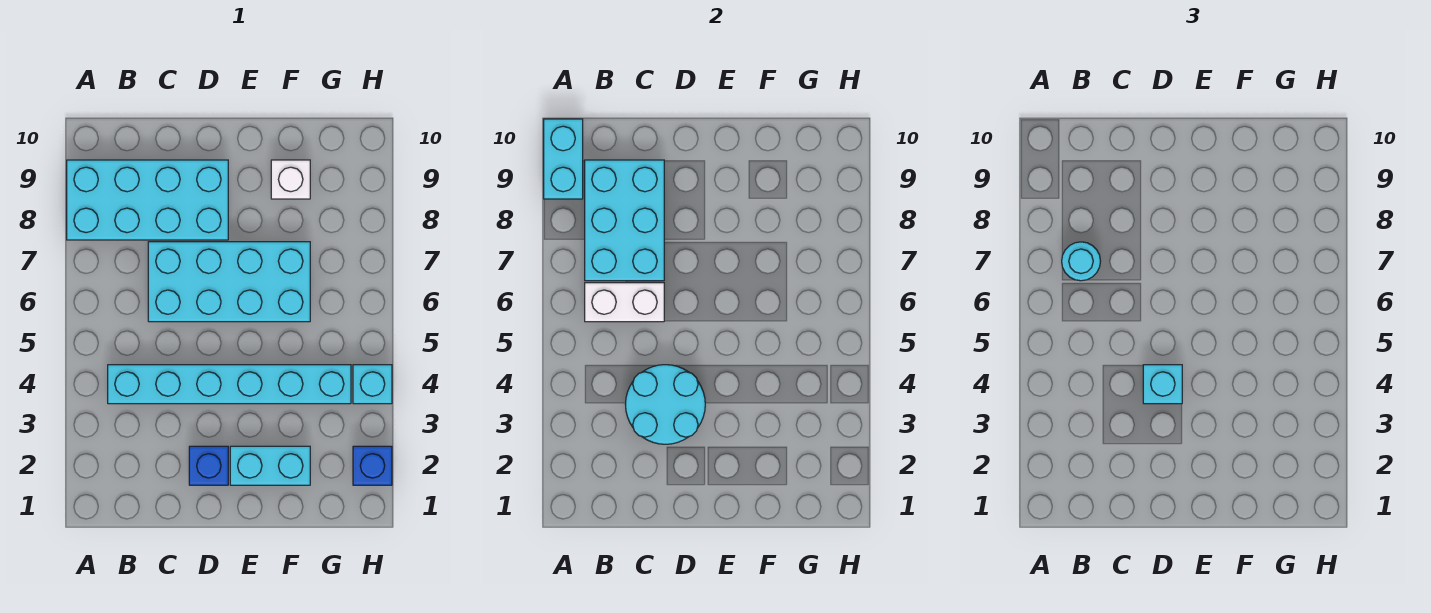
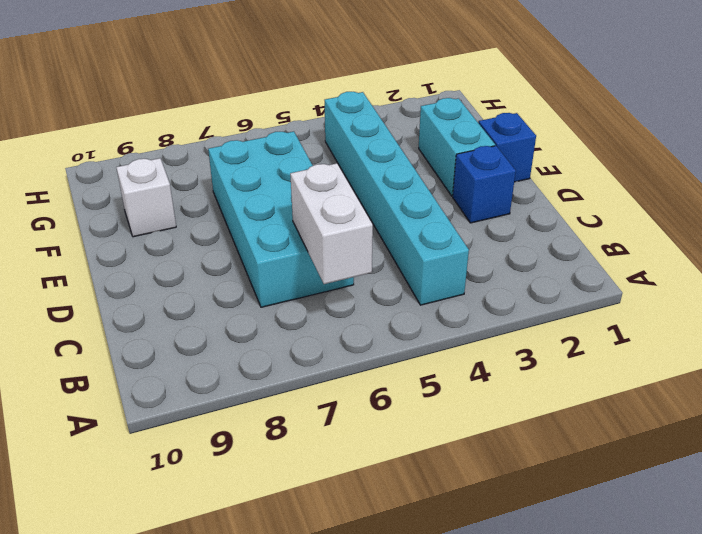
blue brick E1 level 1 -> blue brick H2 level 1
none -> cyan brick A8:D9 level 1
none -> cyan brick H4 level 1
none -> cyan brick A9:A10 level 2

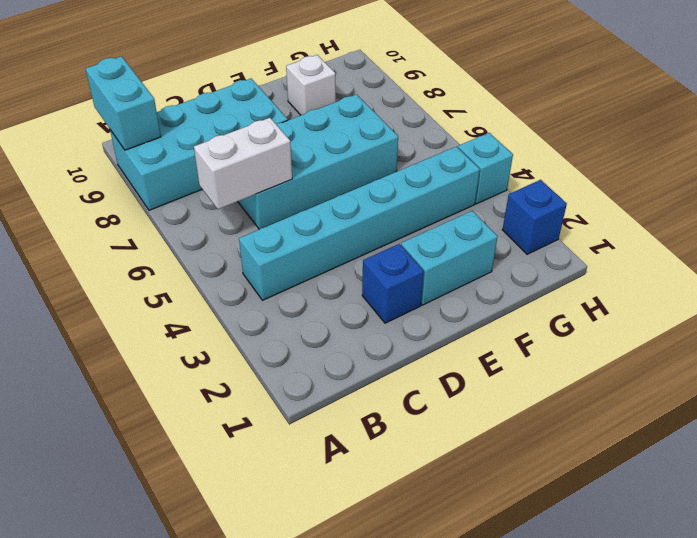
none -> cyan brick B7:C9 level 2
none -> cyan round brick C3:D4 level 2
none -> cyan round brick B7 level 3

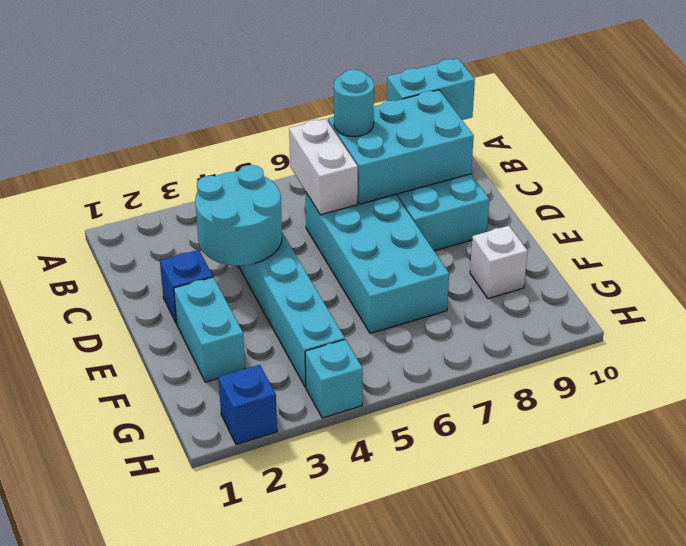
none -> cyan brick D4 level 3

